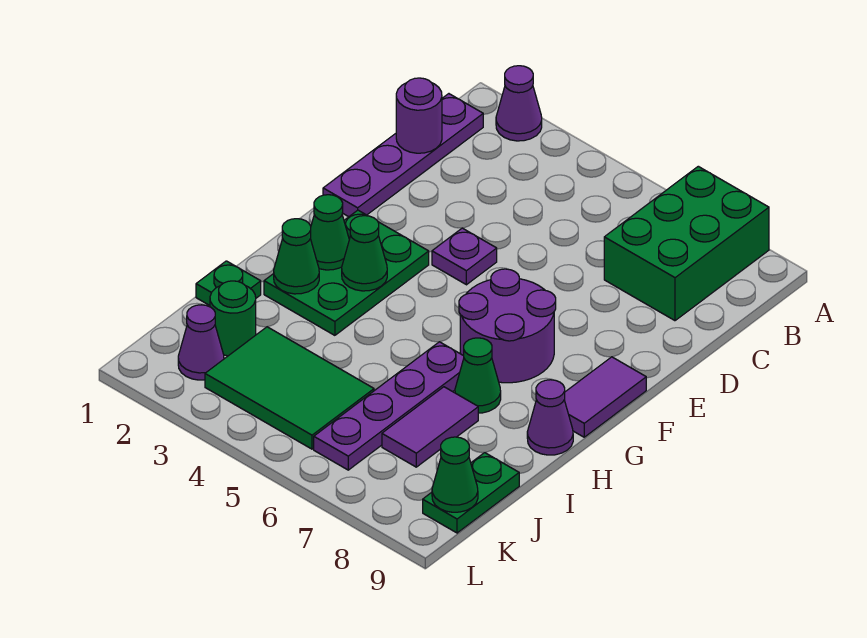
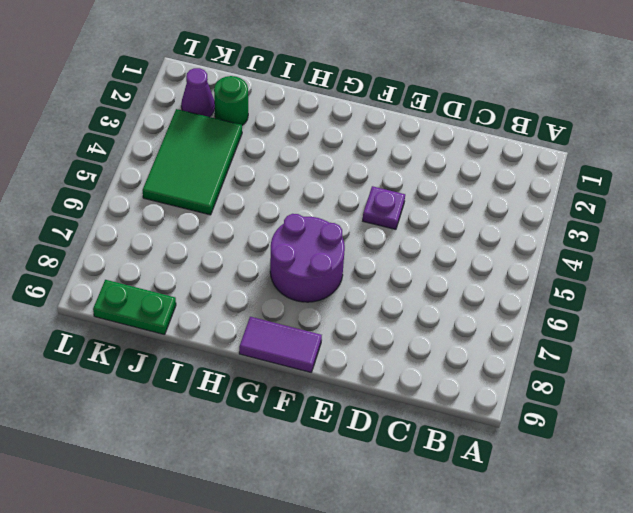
none -> purple cone A2 level 1
none -> green brick A7:C8 level 1
none -> purple plate B1:E1 level 1

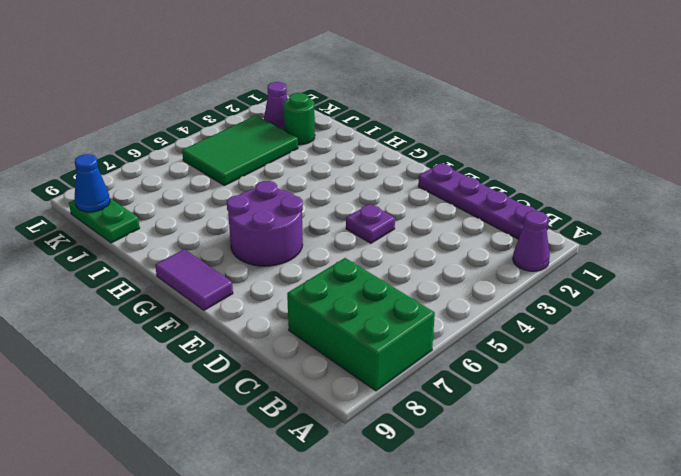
blue cone K9 level 2 -> green cone K9 level 2
none -> green plate F2:H3 level 1
none -> purple plate H6:K6 level 1
none -> green cone H7 level 1

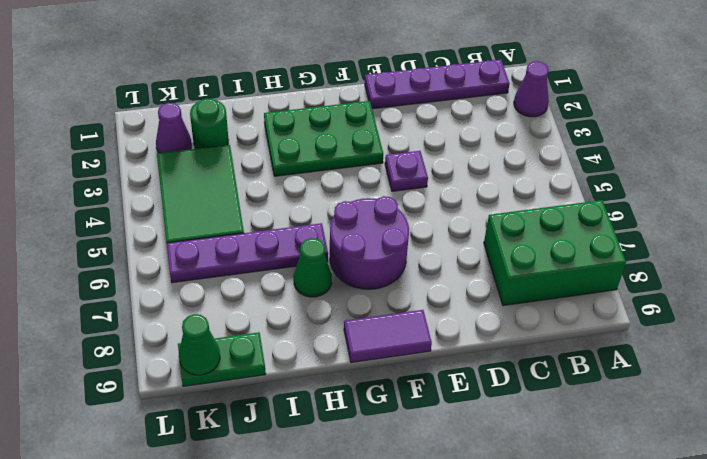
none -> purple cone H9 level 1
none -> green plate I1 level 1
none -> purple tile I7:J7 level 1

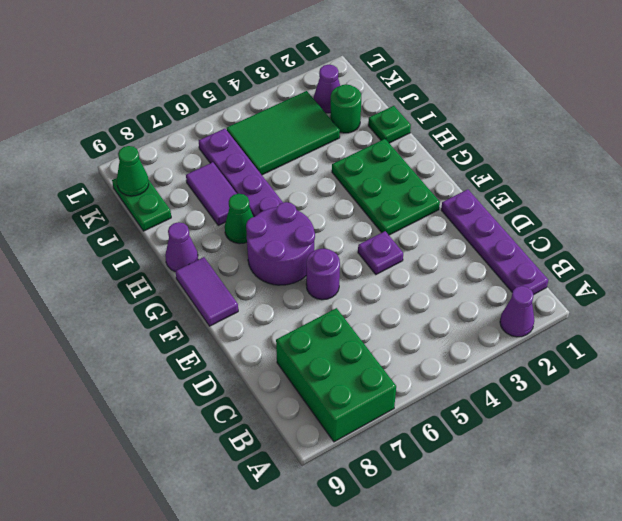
purple round brick E6 level 1 -> purple round brick C1 level 2
none -> green cone G2 level 2
none -> green cone G3 level 2
none -> green cone H2 level 2

